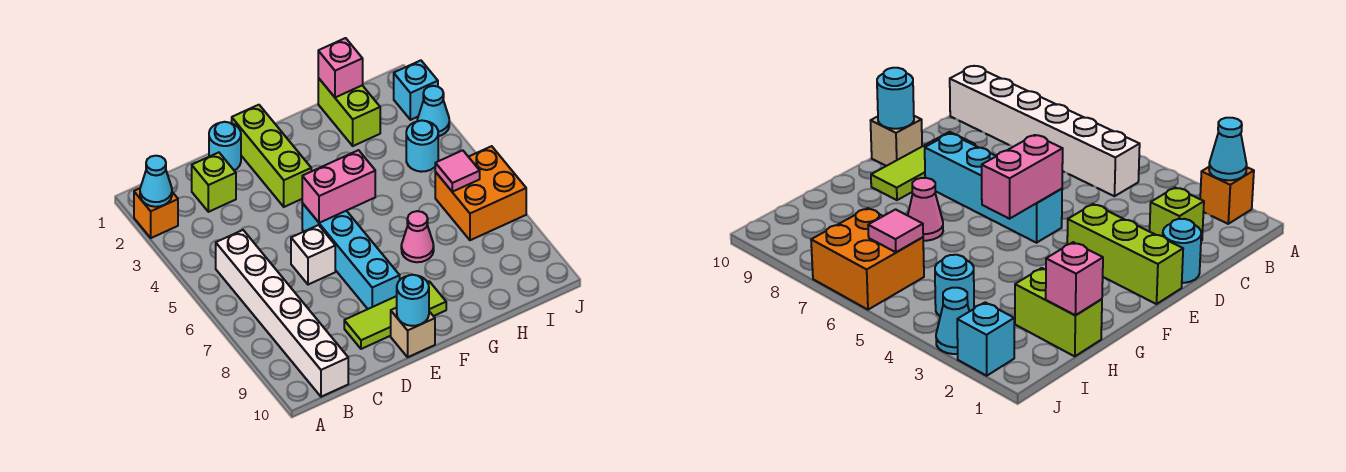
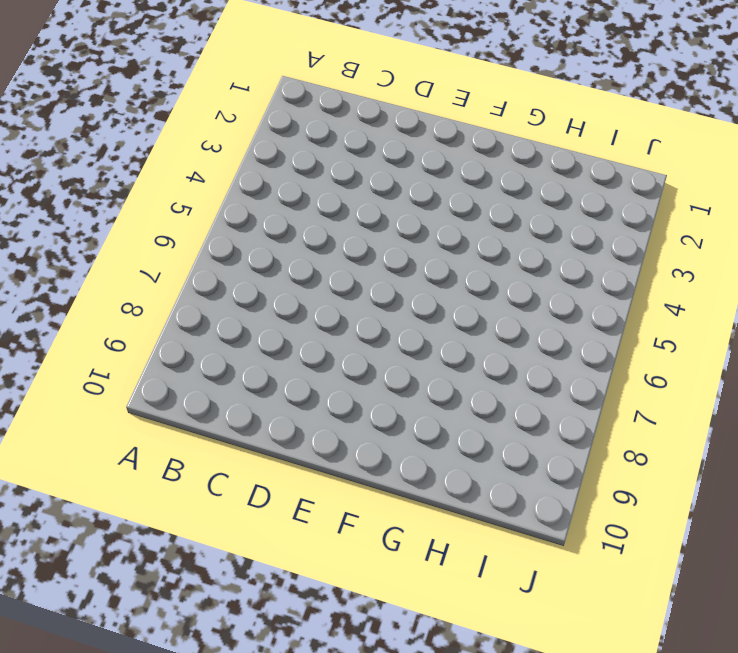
none -> orange brick A2 level 1
none -> white brick B5:B10 level 1
none -> lime brick C2 level 1

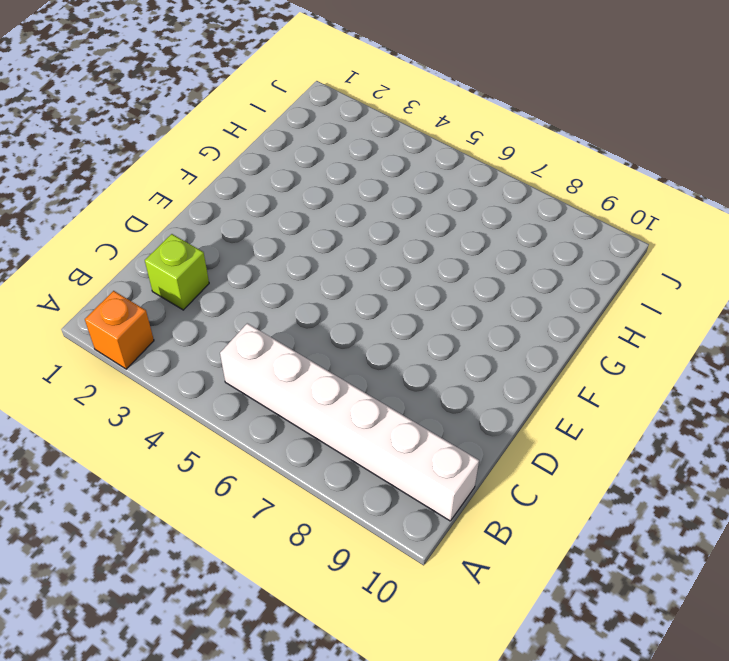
none -> cyan round brick D1 level 1
none -> white brick D6 level 1
none -> lime tile D9:F9 level 1

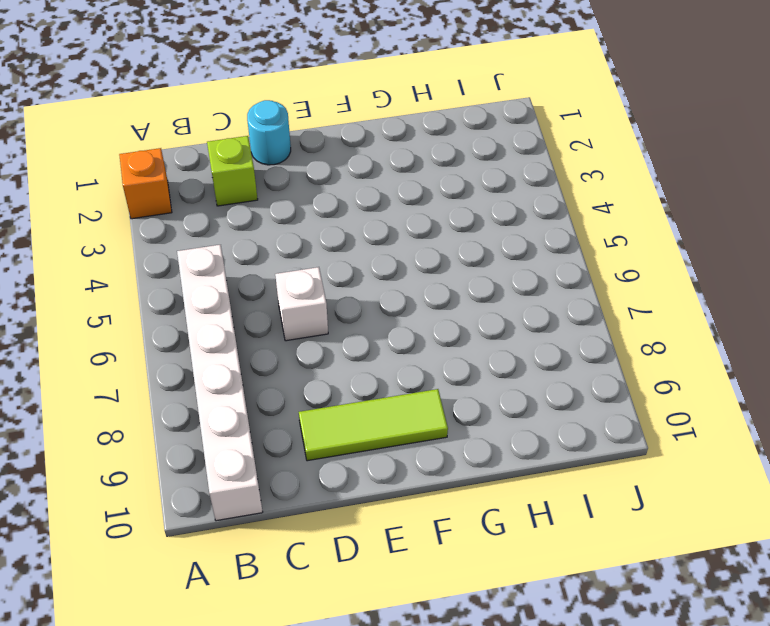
none -> lime brick E1:E3 level 1
none -> cyan brick E5:E8 level 1
none -> tan brick E10 level 1

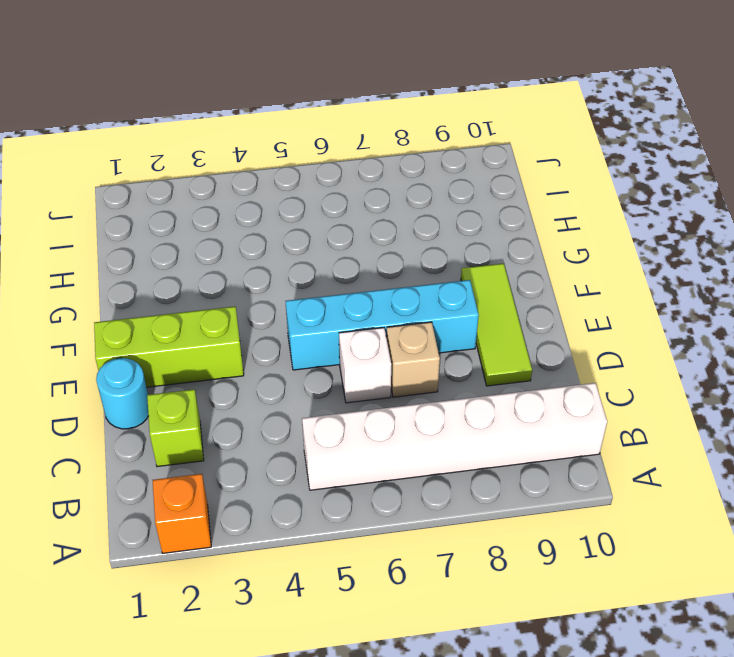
tan brick D7 level 1 -> tan brick E10 level 1
none -> pink cone G7 level 1
none -> lime brick H1:H2 level 1
none -> cyan round brick I4 level 1

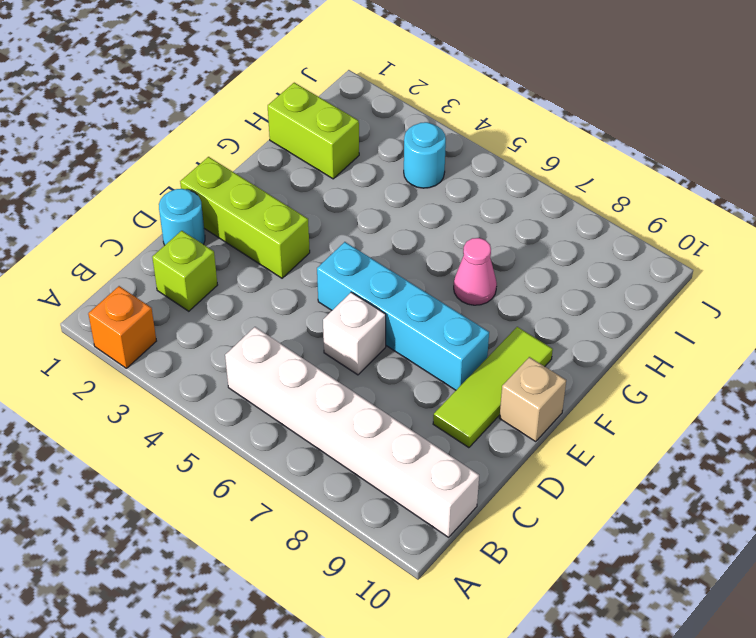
none -> orange brick I6:J7 level 1
none -> cyan brick J2 level 1
none -> cyan cone J3 level 1

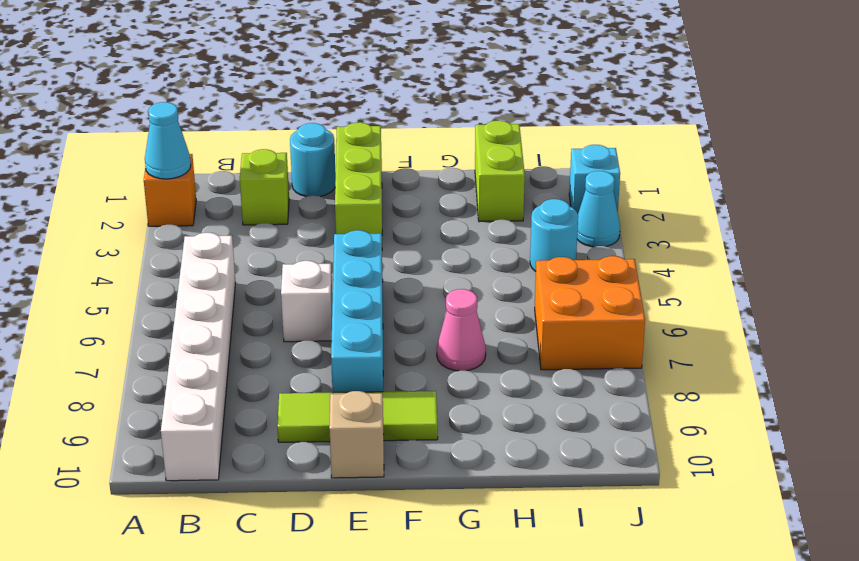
none -> pink brick E5:F5 level 2
none -> cyan round brick E10 level 2
none -> pink brick H1 level 2

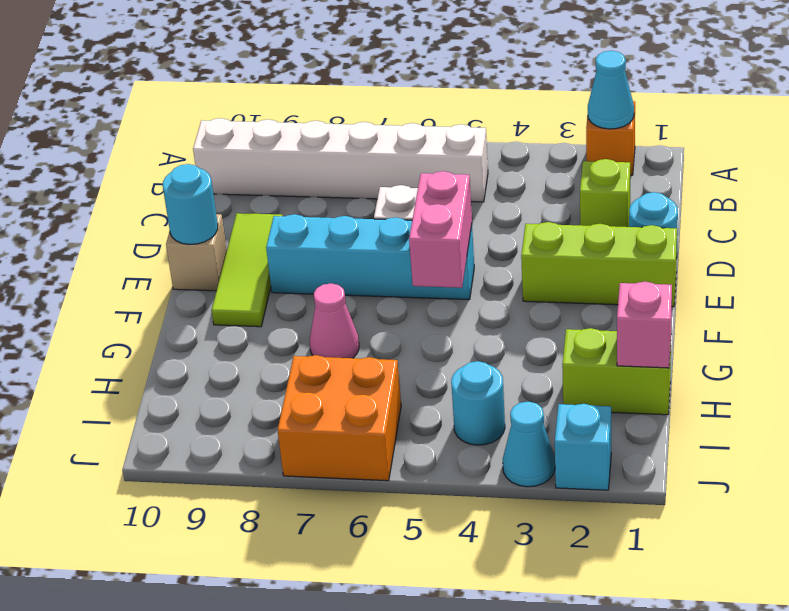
none -> pink tile I6 level 2

